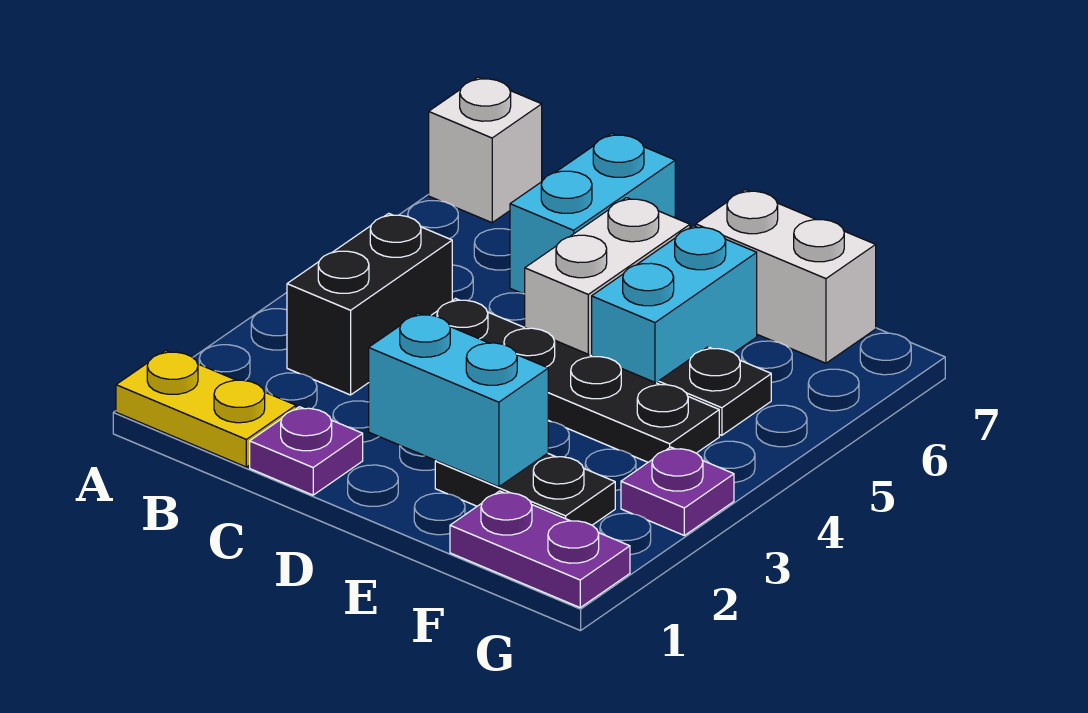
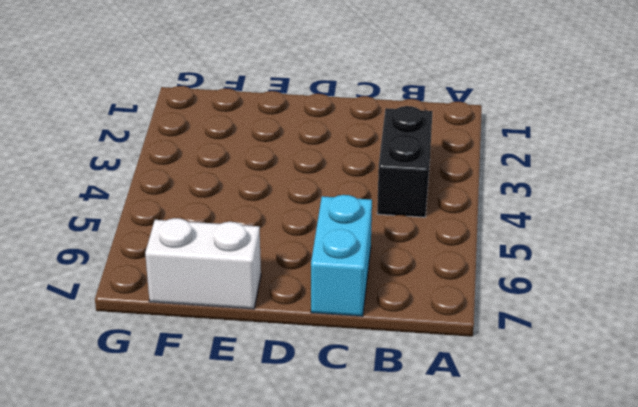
none -> yellow plate A1:B1 level 1
none -> white brick A7 level 1
none -> purple plate C1 level 1

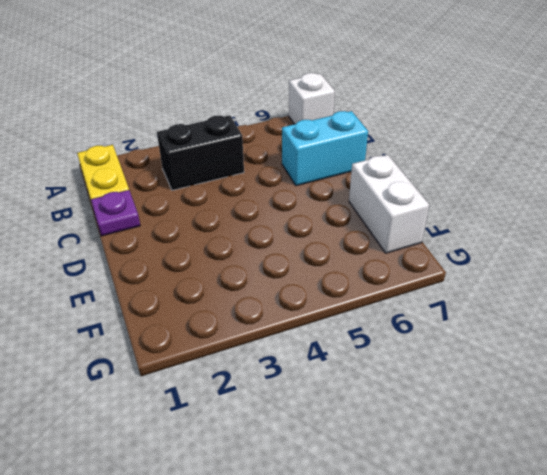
none -> black plate C4:F4 level 1
none -> white brick D5:D6 level 1
none -> black plate E2:F2 level 1

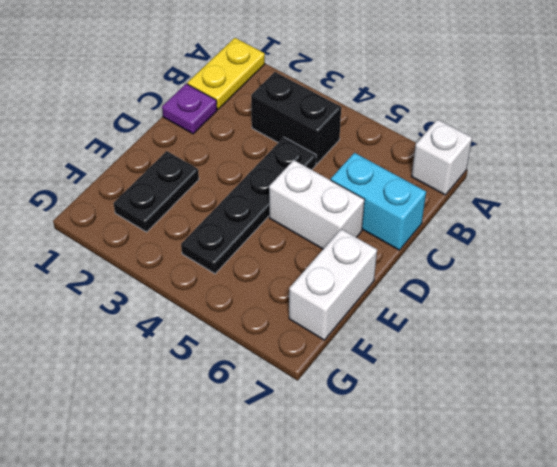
none -> cyan brick E5:E6 level 1
none -> purple plate F1:G1 level 1
none -> black plate F5 level 1

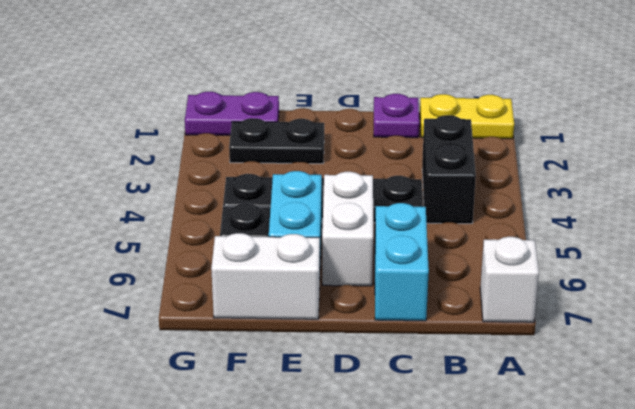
none -> purple plate G3 level 1
none -> cyan brick D2:E2 level 2

